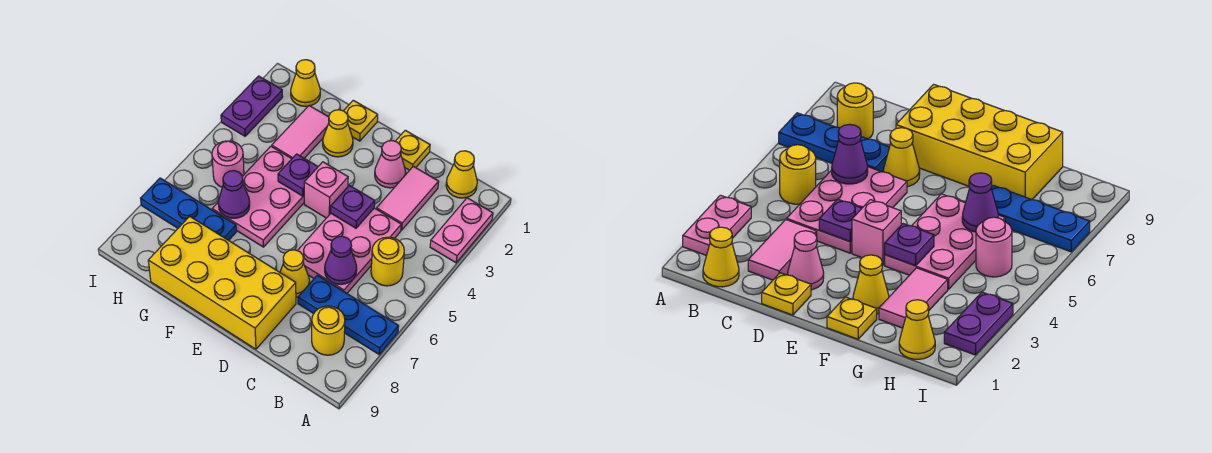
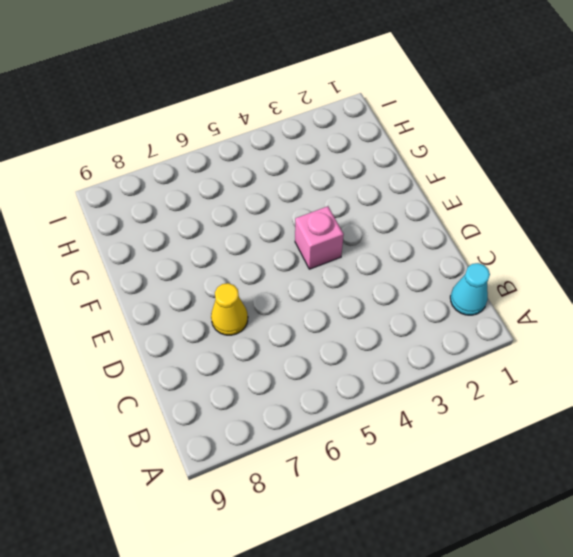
cyan cone B1 level 1 -> yellow cone B1 level 1
none -> pink plate A2:A3 level 1
none -> blue plate A7:C7 level 1
none -> yellow round brick B5 level 1

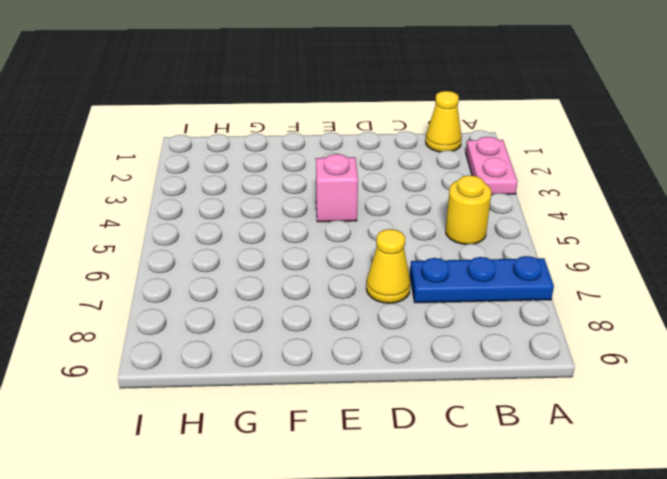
none -> yellow round brick B8 level 1
none -> pink tile C2:C3 level 1
none -> pink plate C4:D6 level 1

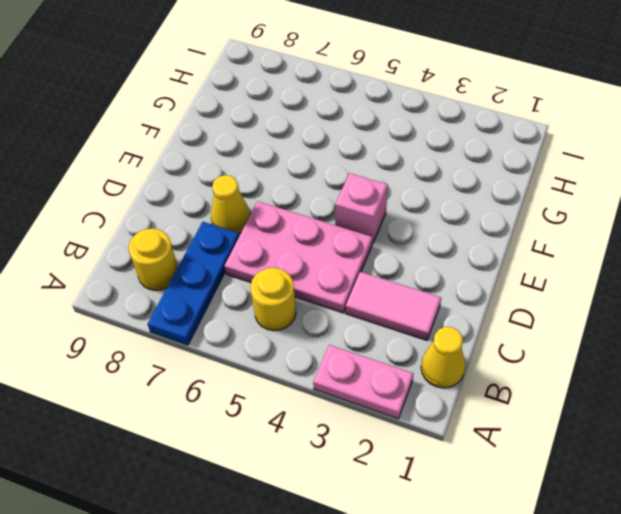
none -> yellow plate D1 level 1
none -> pink cone D2 level 1
none -> yellow brick D8:G9 level 1

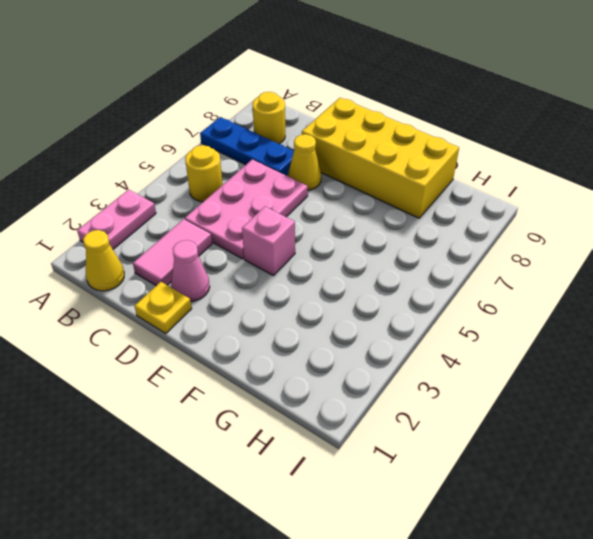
none -> yellow plate F1 level 1
none -> yellow cone F2 level 1
none -> pink plate F4:G6 level 1

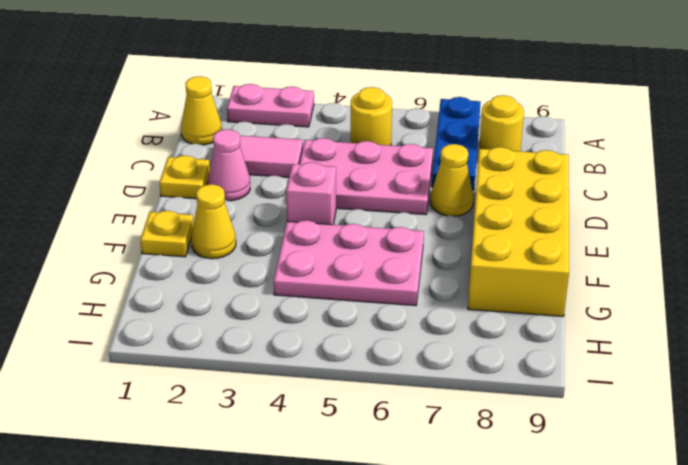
none -> pink tile G2:G3 level 1
none -> blue plate G7:I7 level 1
none -> yellow cone H1 level 1

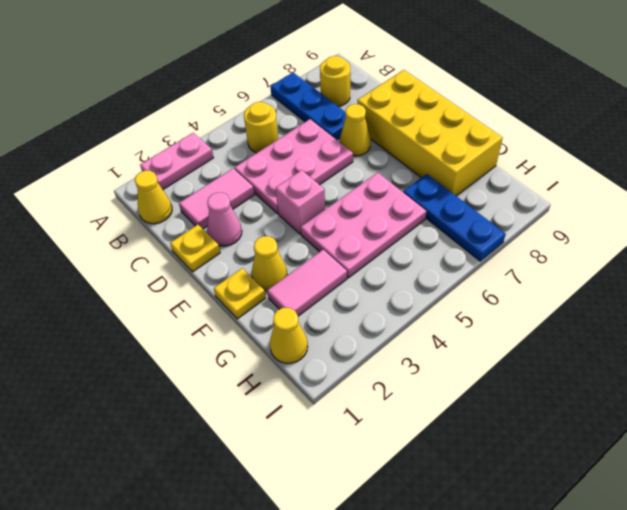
none -> pink round brick H5 level 1
none -> purple plate I2:I3 level 1
none -> purple cone C6 level 2

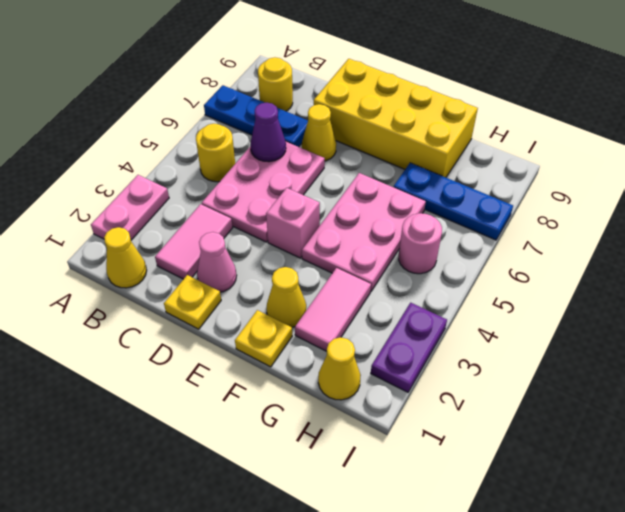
none -> purple plate D4 level 2
none -> purple plate F4 level 2
none -> purple cone G6 level 2

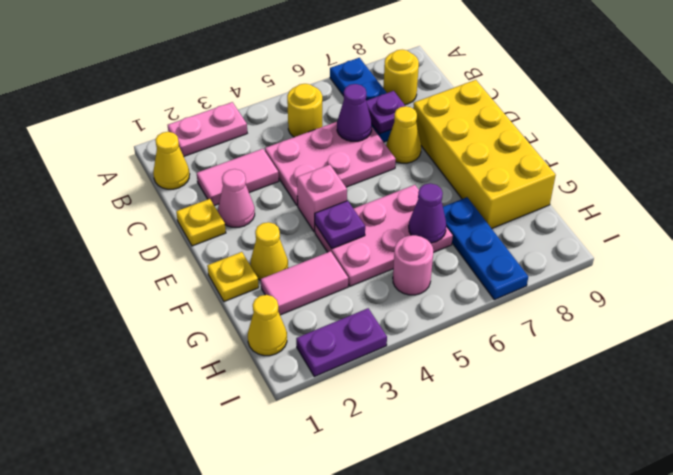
purple plate C7 level 2 -> purple plate D4 level 2

